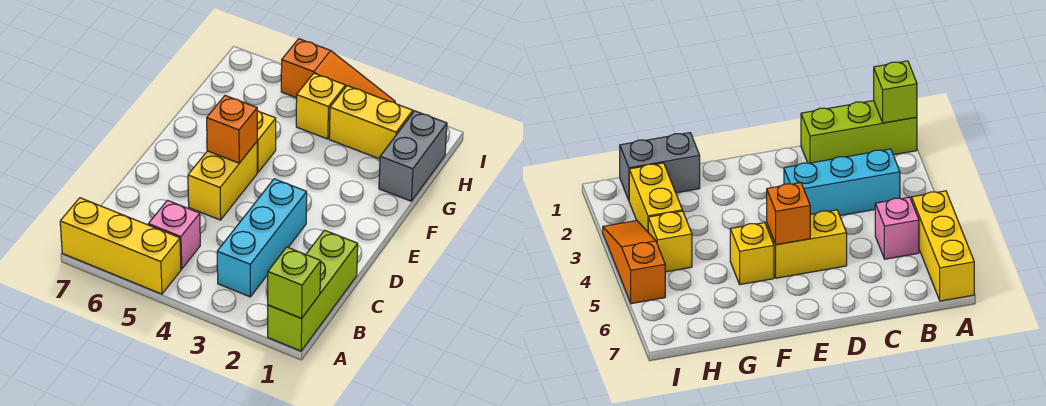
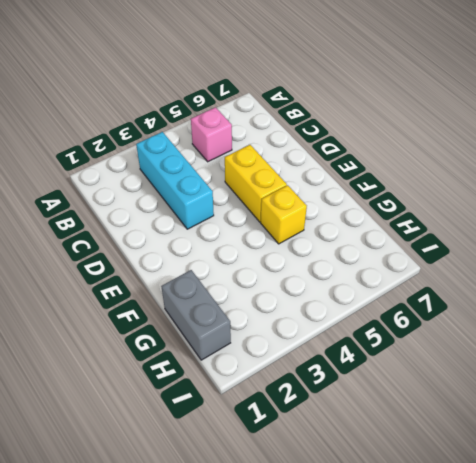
none -> lime brick A1:C1 level 1
none -> yellow brick A5:A7 level 1
none -> yellow brick H2:H3 level 1

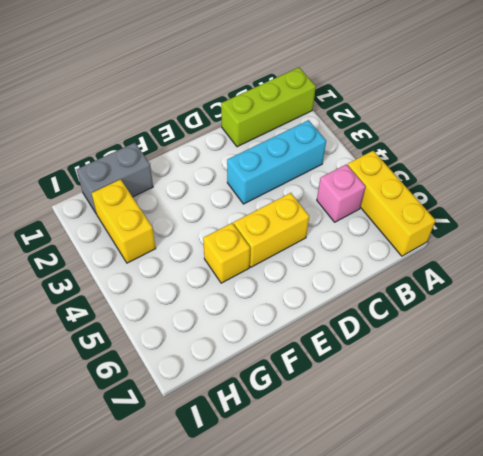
none -> yellow brick H4 level 1
none -> orange slope I3:I5 level 1 top 5
none -> lime brick A1 level 2

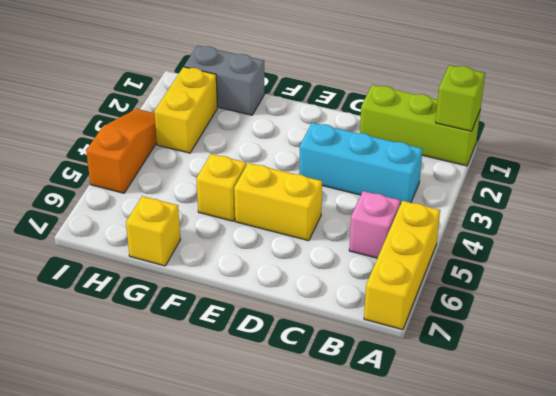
yellow brick G7 level 1 -> yellow brick H4 level 1
none -> orange brick E5 level 2

